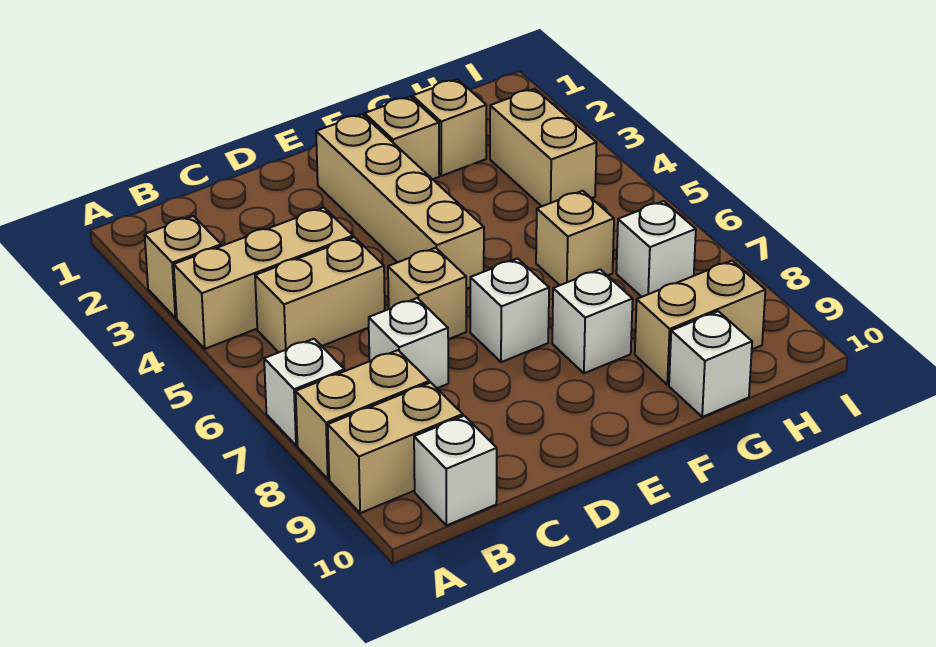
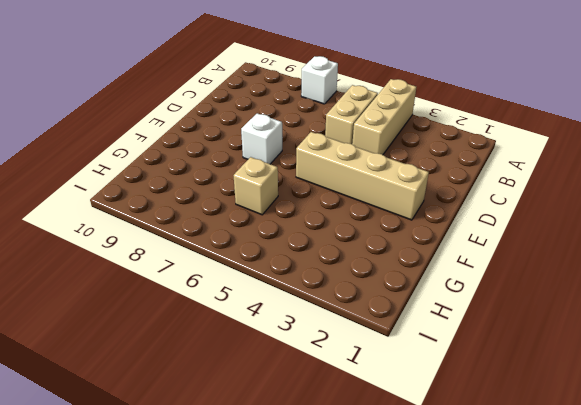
none -> tan brick A3 level 1
none -> tan brick A8:B8 level 1
none -> tan brick A9:B9 level 1

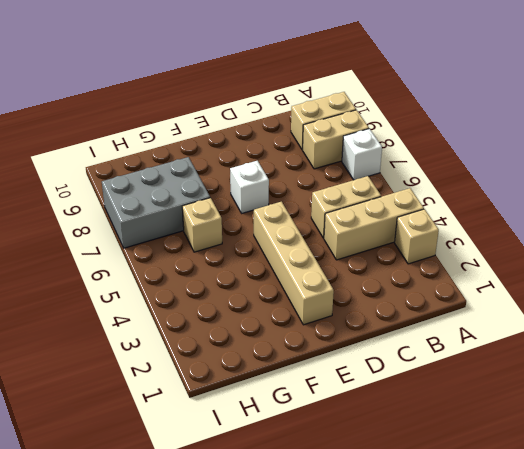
grey brick G7:I8 level 1 -> white brick H7 level 1
none -> white brick B10 level 1
none -> white brick C7 level 1
none -> tan brick D6 level 1

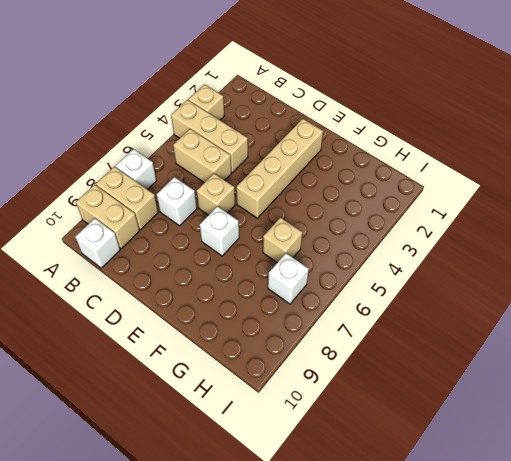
none -> tan brick F2 level 1
none -> white brick F8 level 1
none -> tan brick G2 level 1

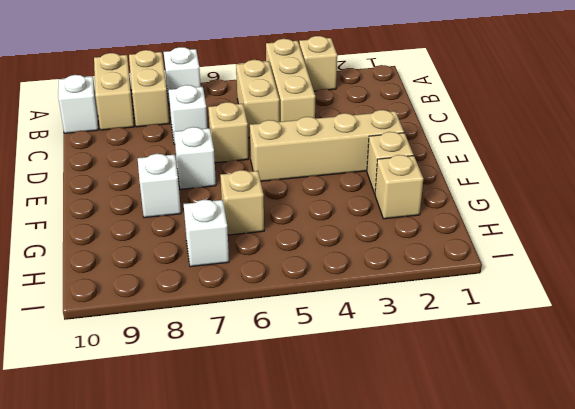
none -> tan brick G9:H9 level 1
none -> white brick G10 level 1
none -> tan brick H3:H4 level 1

